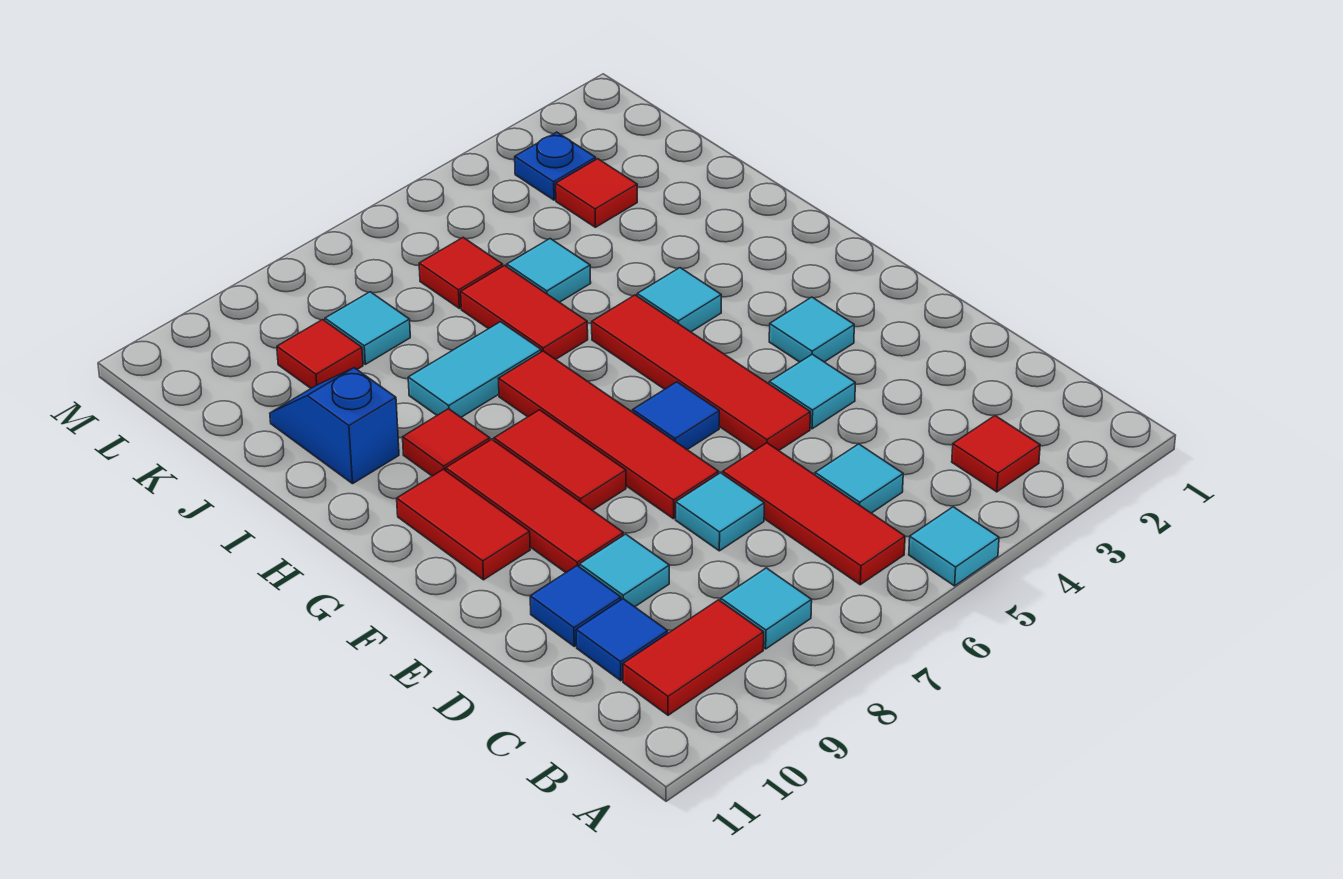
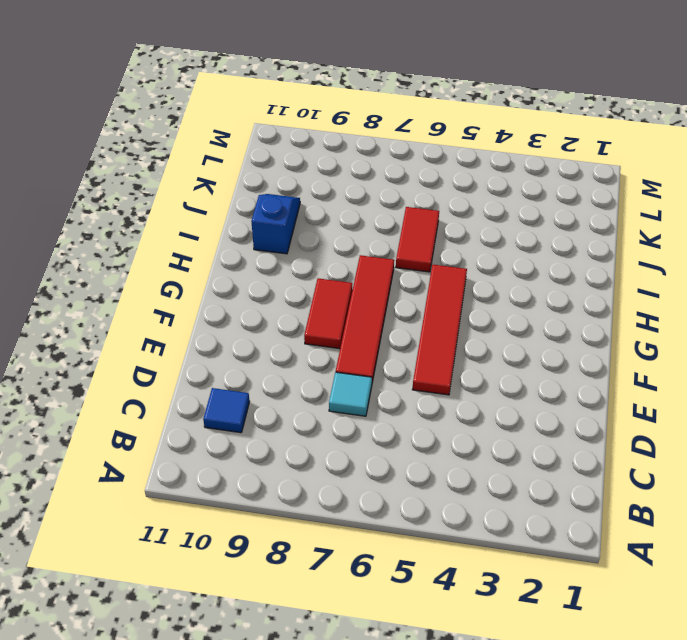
none -> cyan tile A5 level 1
none -> red tile B3 level 1
none -> red tile B6:D6 level 1

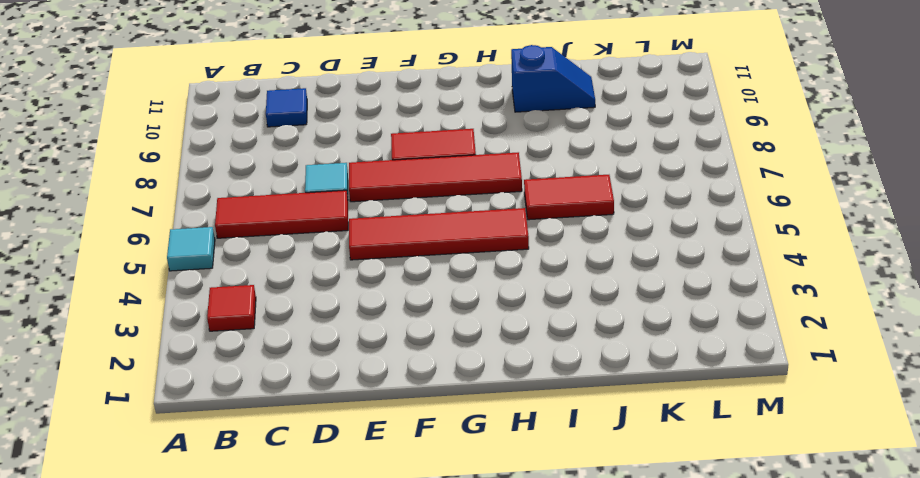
none -> cyan tile B8 level 1
none -> red tile B9:B10 level 1
none -> cyan tile C5 level 1

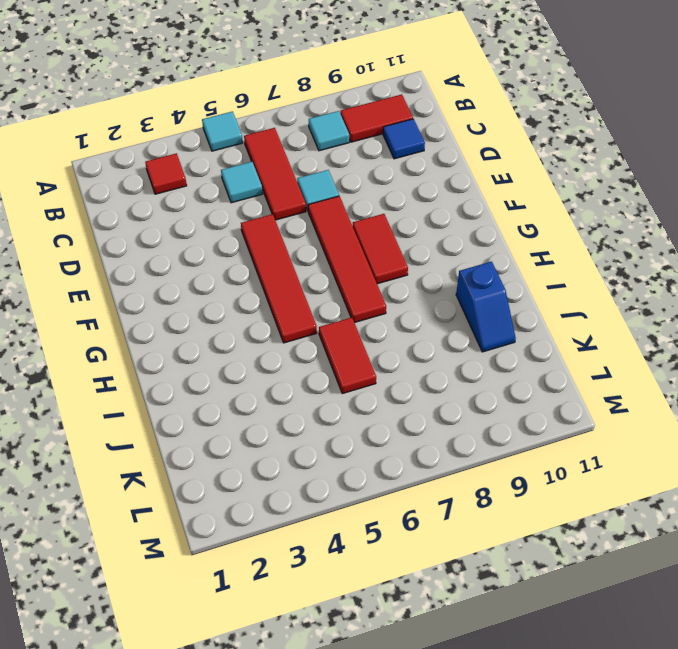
none -> cyan tile D9 level 1
none -> blue tile D10 level 1
none -> cyan tile E4 level 1

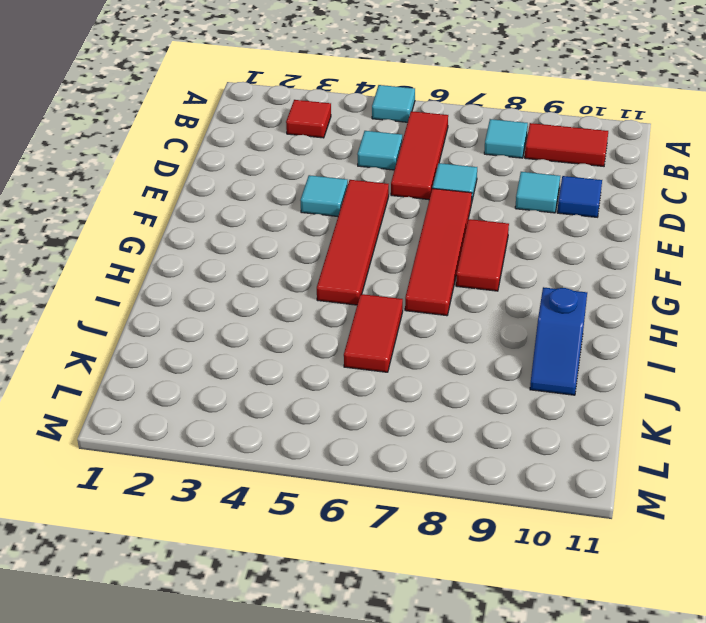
none -> blue tile C10 level 1
none -> red tile E9:G9 level 1
none -> cyan tile F3 level 1

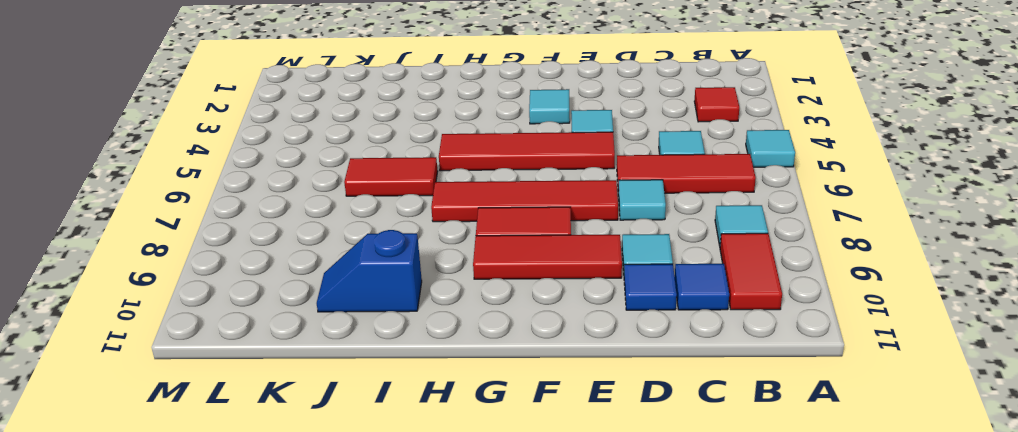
none -> blue tile F6 level 1
none -> red tile F10:G10 level 1
none -> cyan tile H4 level 1

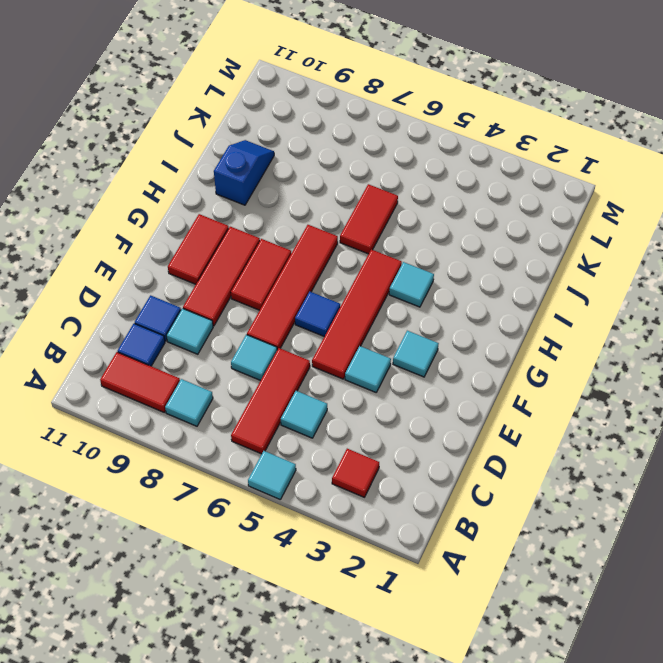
none -> red tile H9 level 1
none -> cyan tile I7:I8 level 1
none -> cyan tile J5 level 1

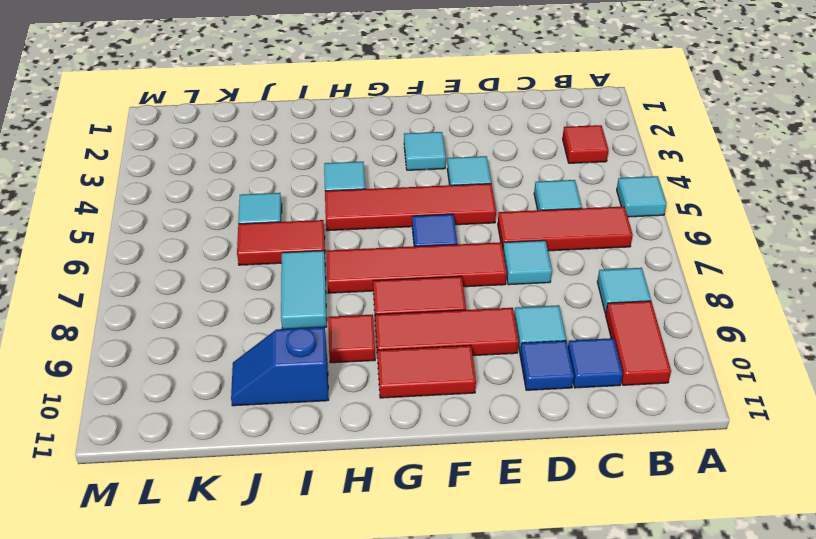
none -> red tile K3 level 1
none -> red tile K6 level 1
none -> cyan tile K8 level 1

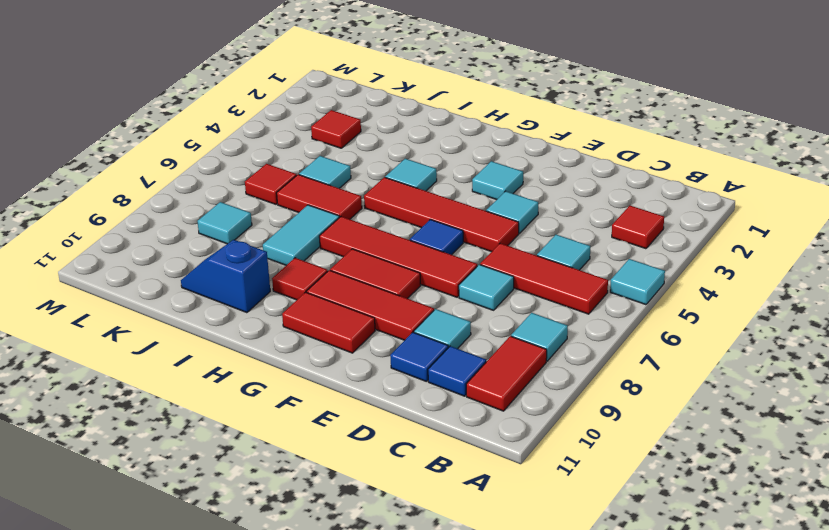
none -> red tile K9 level 1
none -> blue plate L3 level 1

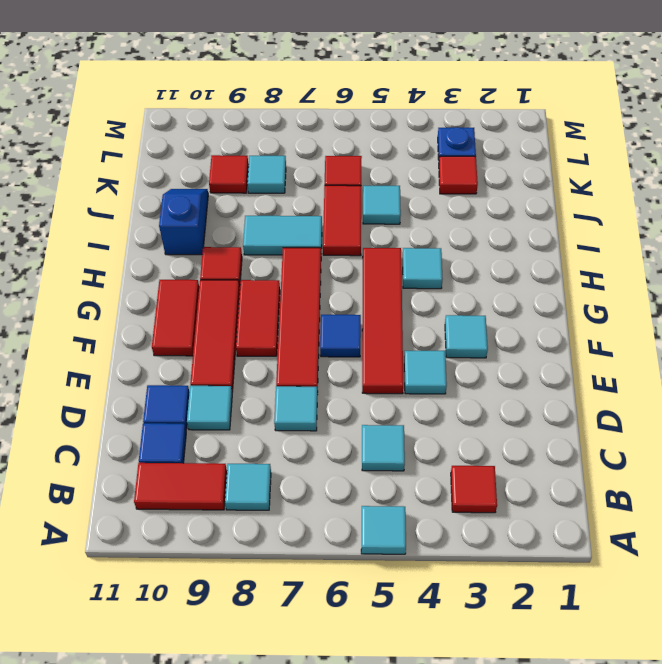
none -> red tile B6:D6 level 1

